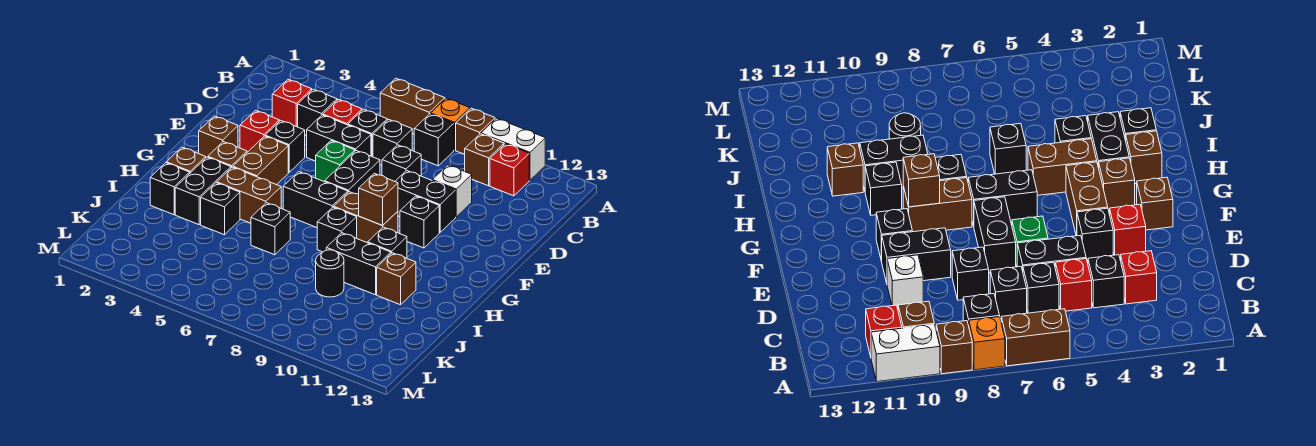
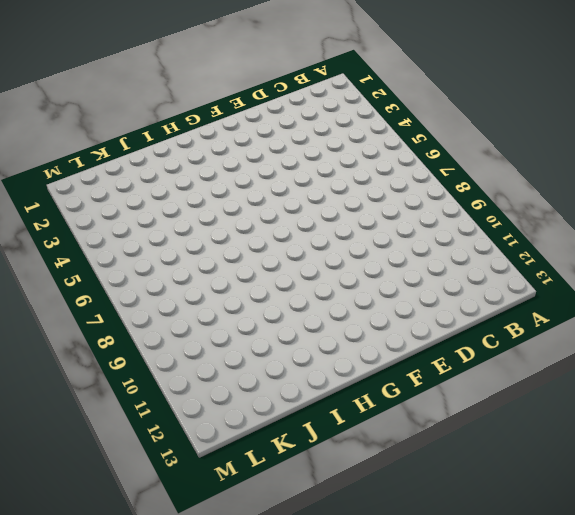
none -> brown brick A6:A7 level 1
none -> orange brick A8 level 1
none -> brown brick A9 level 1
none -> white brick A10:A11 level 1

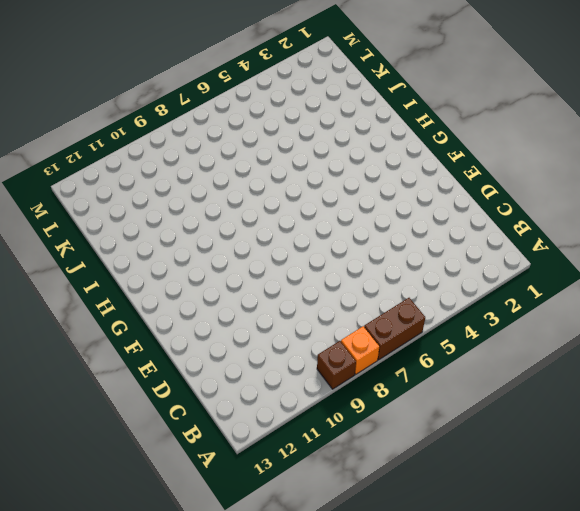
none -> white brick A10:A11 level 1
none -> black brick B8 level 1
none -> brown brick B10 level 1
none -> red brick B11 level 1

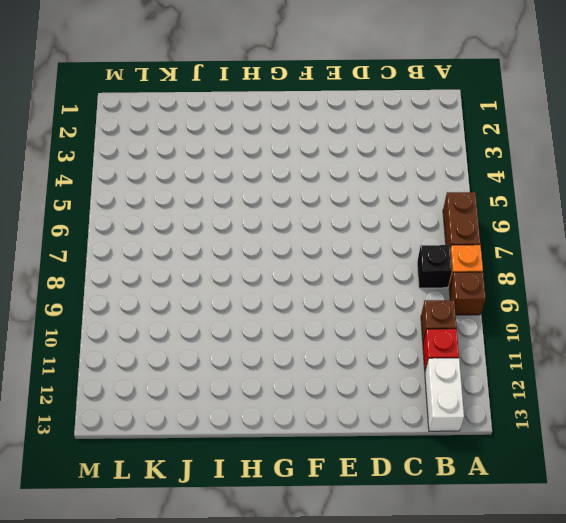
white brick B12:B13 level 1 -> white brick A10:A11 level 1
none -> red brick C3 level 1
none -> black brick C4 level 1
none -> red brick C5 level 1
none -> black brick C6 level 1

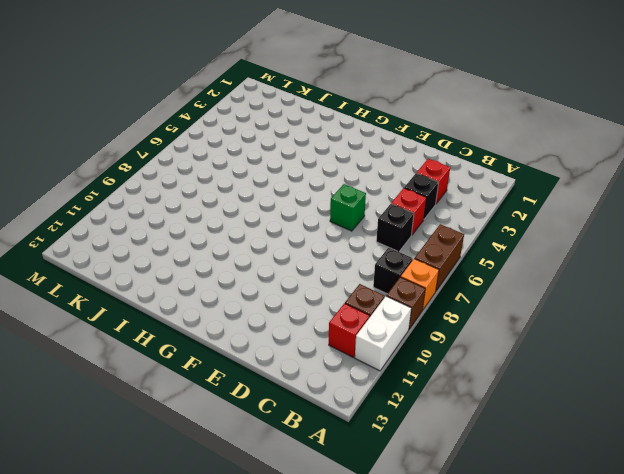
none -> black brick C7 level 1
none -> black brick D5:D6 level 1
none -> black brick D8 level 1
none -> white brick D10 level 1

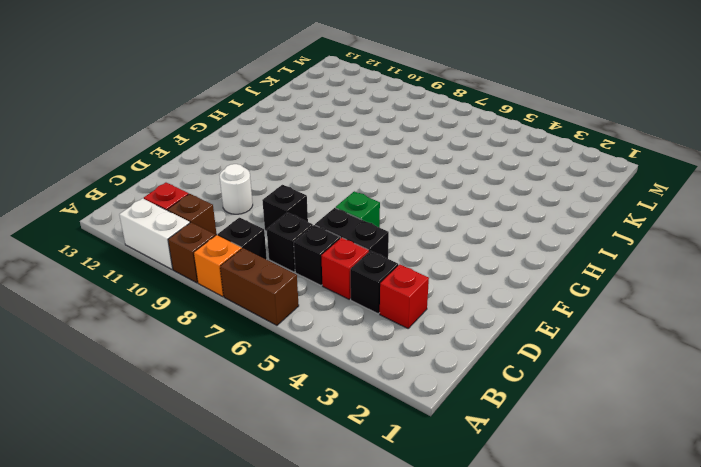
white round brick D10 level 1 -> white brick D10 level 1
none -> red brick E3 level 1
none -> black brick E4 level 1
none -> black brick E7:F7 level 1
none -> black brick E9:E10 level 1

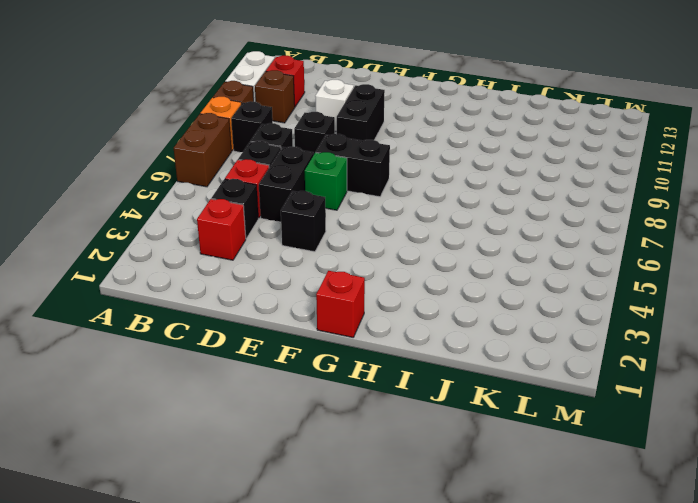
red brick G1 level 1 -> red brick E3 level 1
none -> brown brick F2 level 1
none -> brown brick F4:G4 level 1
none -> black brick F10 level 1
none -> brown brick G3 level 1

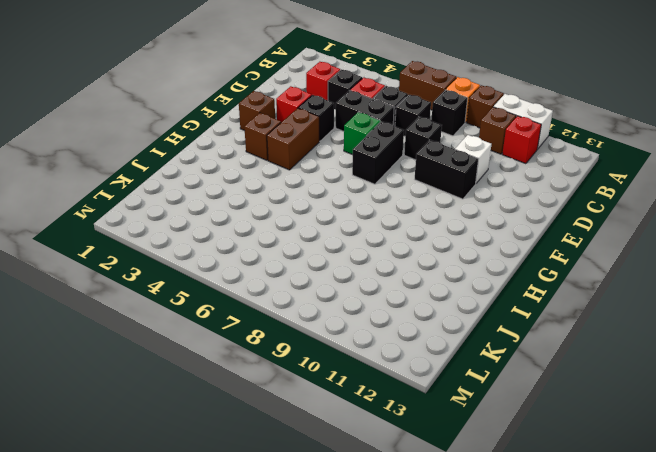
none -> black brick F10 level 1
none -> black brick G6:G7 level 1
none -> brown brick G8:G9 level 1
none -> brown brick H2 level 1

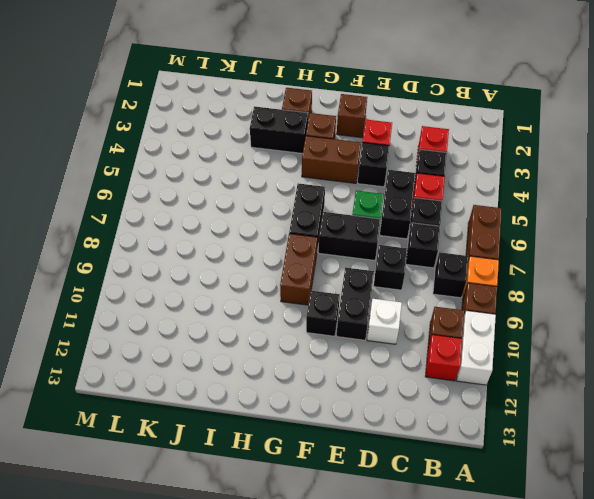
none -> brown brick H4:H5 level 1
none -> black brick H8 level 1
none -> black brick H10 level 1
none -> black brick I2 level 1

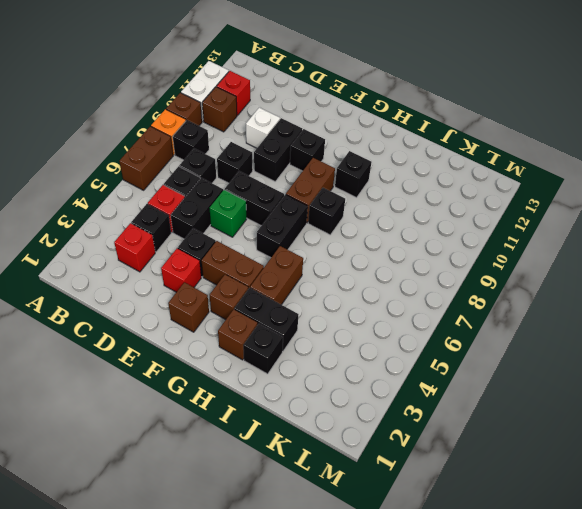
none -> black brick I4 level 1
none -> black brick I6 level 1
none -> black brick I9:I10 level 1
none -> brown brick I11 level 1

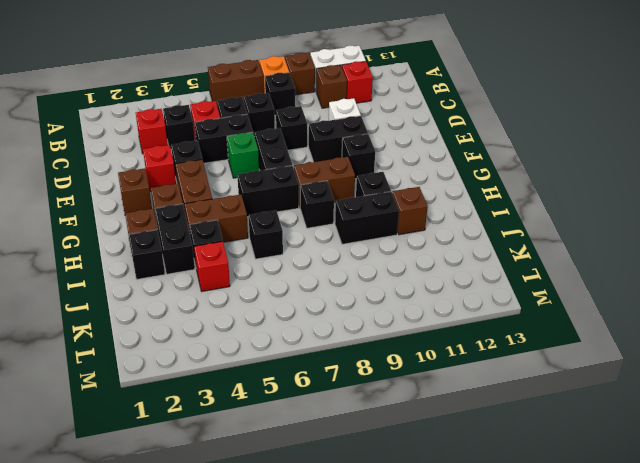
red brick J4 level 1 -> none
none -> black round brick J9 level 1
none -> brown brick G9 level 2

